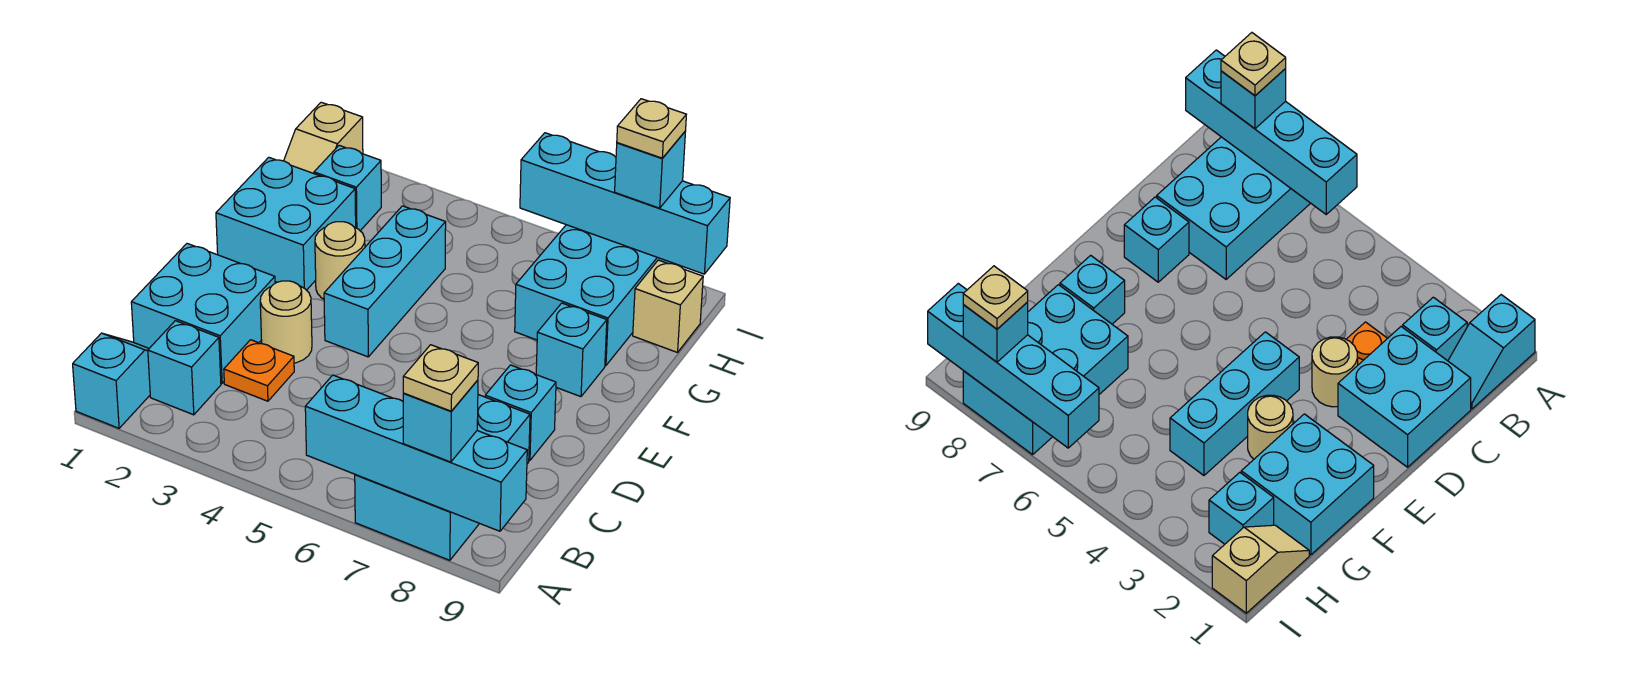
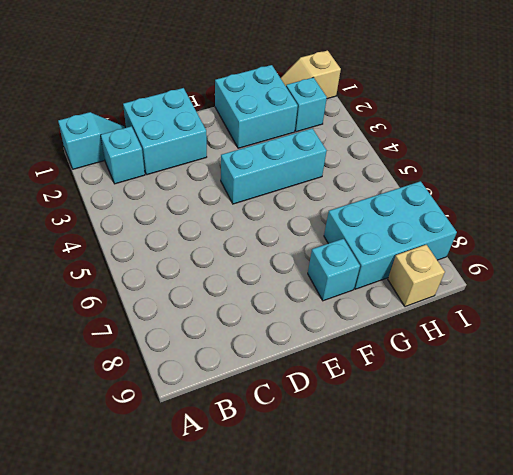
none -> cyan brick A7:C8 level 1
none -> orange plate C3 level 1
none -> tan round brick D3 level 1

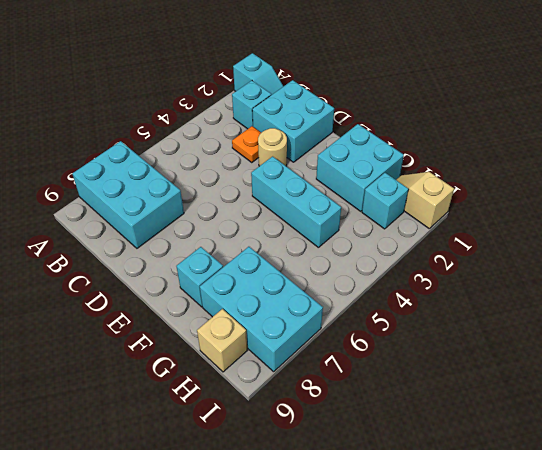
none -> cyan brick D8 level 1
none -> tan round brick F3 level 1
none -> cyan brick A6:A9 level 2

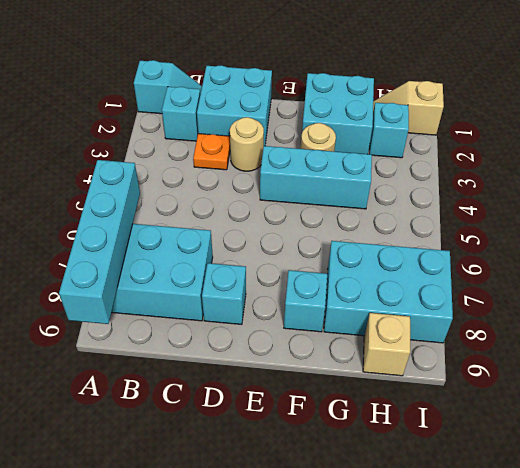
none -> cyan brick I6:I9 level 2
none -> cyan brick A8 level 3
none -> cyan brick I8 level 3

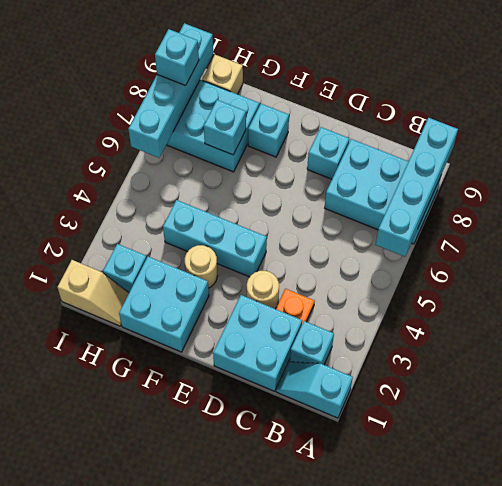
cyan brick G7 level 2 -> cyan brick A8 level 3
none -> tan plate A8 level 4
none -> tan plate I8 level 4

